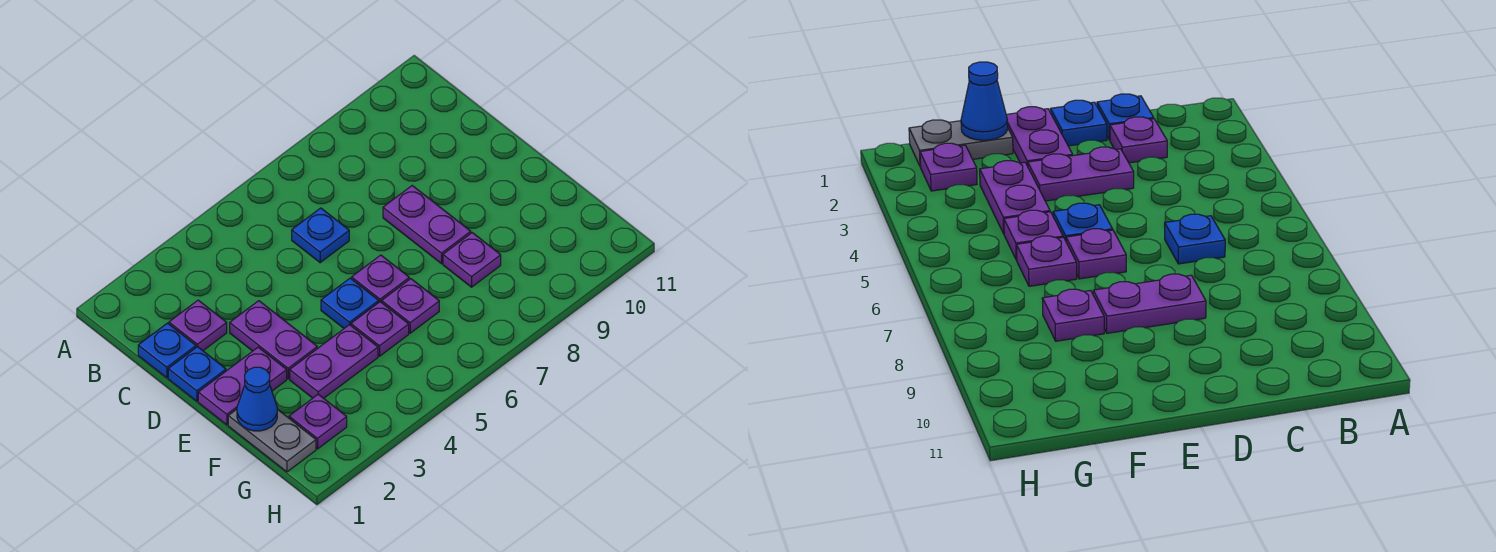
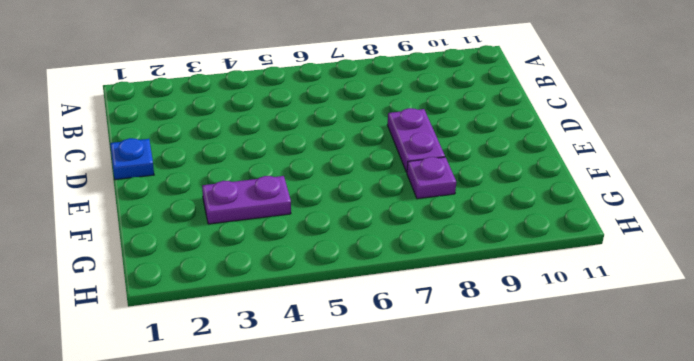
none -> blue plate C1 level 1
none -> purple plate C2 level 1
none -> blue plate C6 level 1

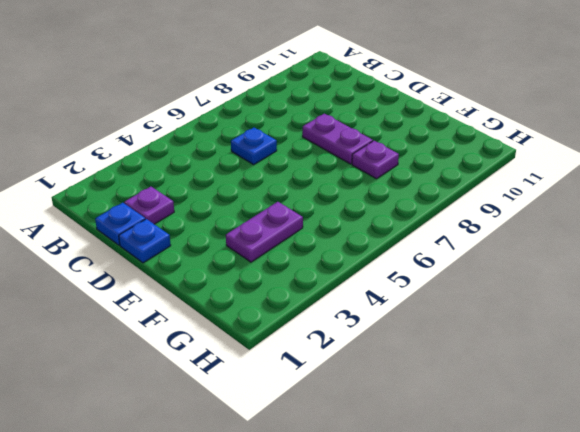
none -> purple plate D3:E3 level 1
none -> purple plate E1:E2 level 1
none -> blue plate E5 level 1

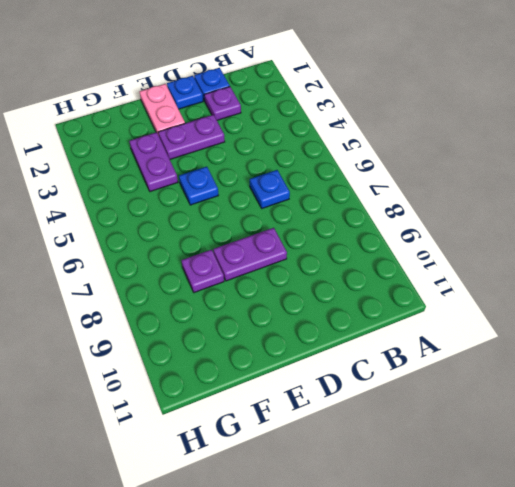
pink plate E1:E2 level 1 -> purple plate E1:E2 level 1
none -> purple plate E6 level 1
none -> grey plate F1:G1 level 1
none -> purple plate F5 level 1

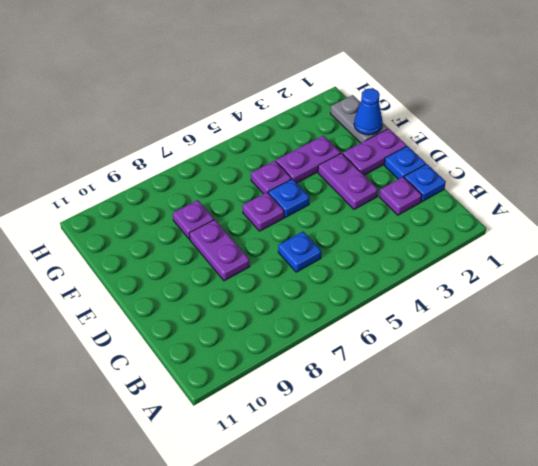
none -> purple plate F6 level 1
none -> purple plate G2 level 1

